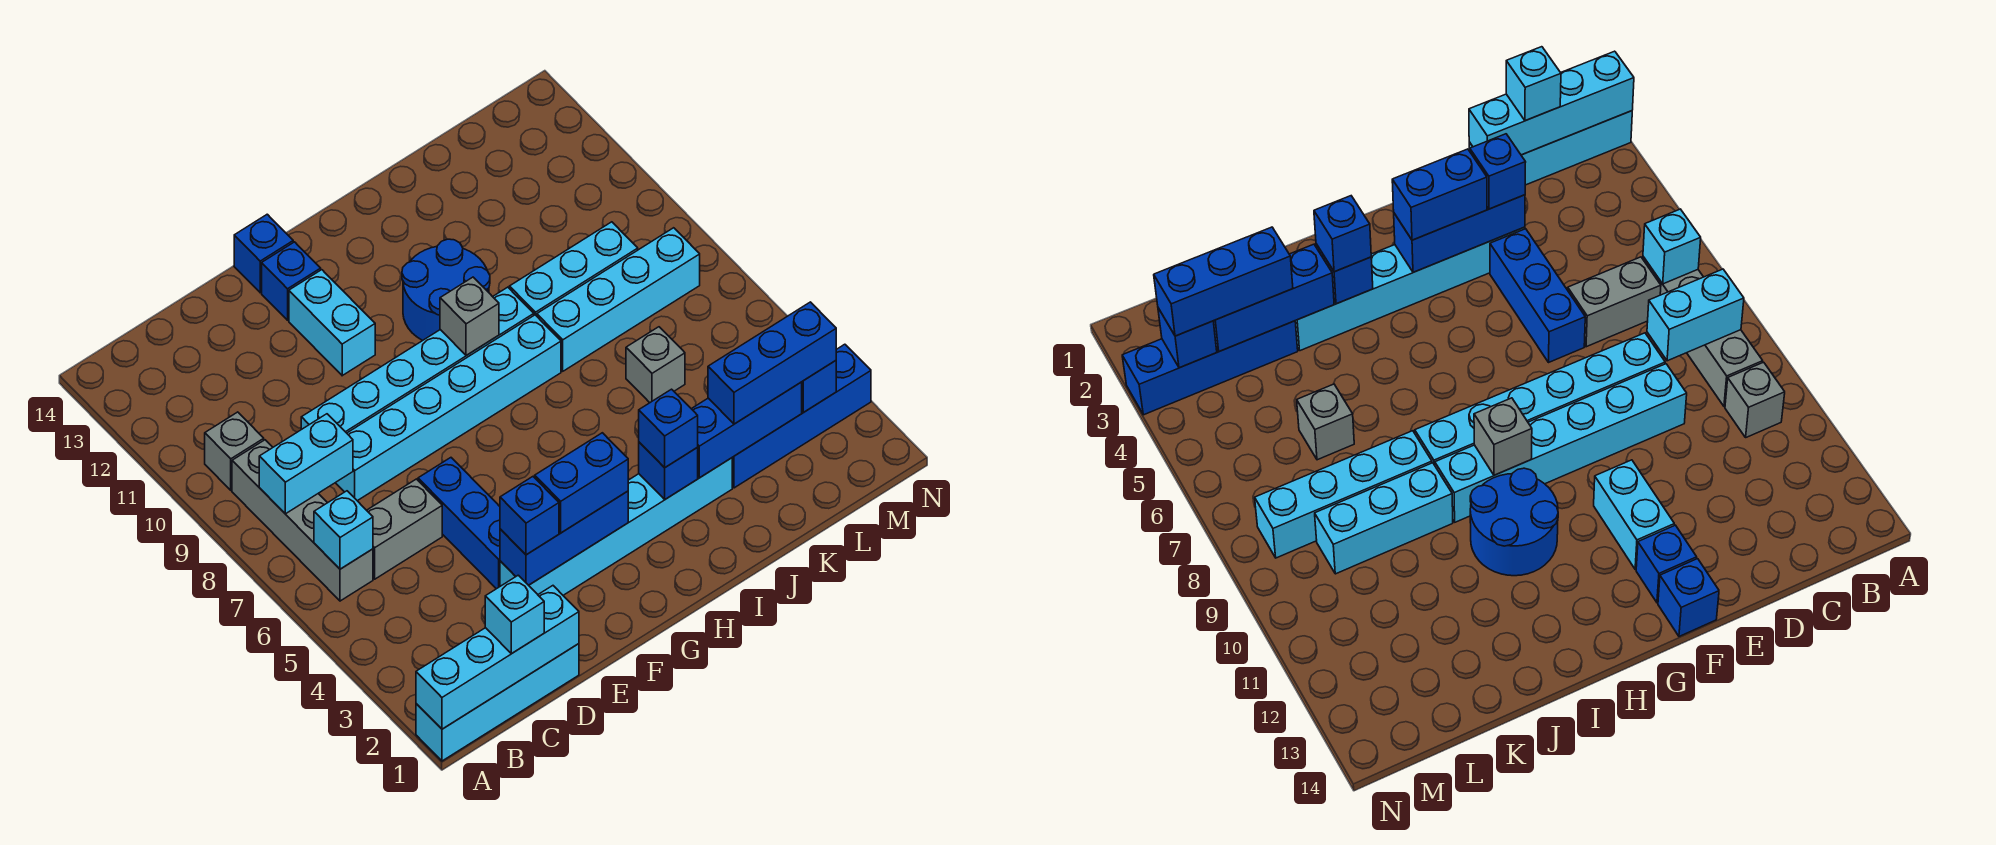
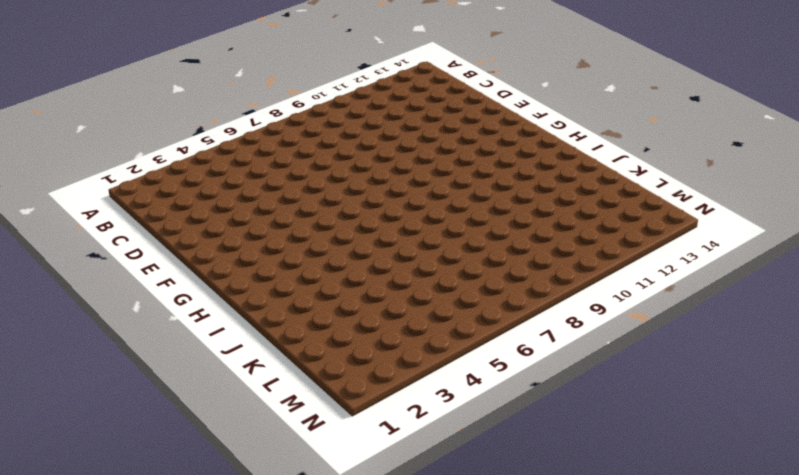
none -> cyan brick A1:D1 level 1
none -> grey brick B6:B9 level 1
none -> grey brick B10 level 1

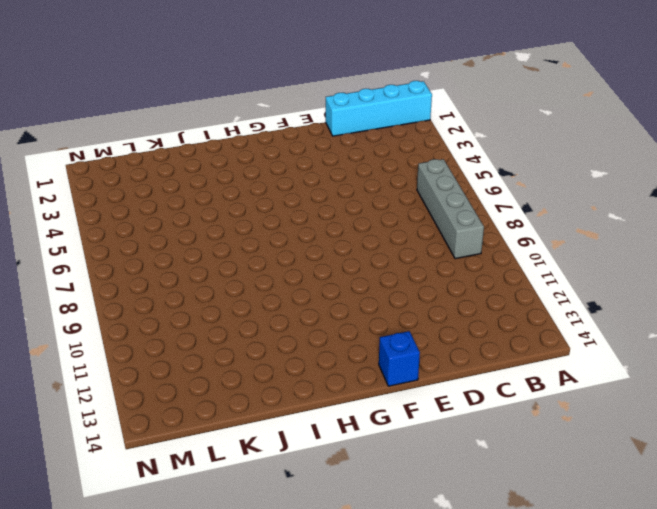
none -> grey brick B10 level 1
none -> grey brick C6:D6 level 1
none -> cyan brick D8:I8 level 1

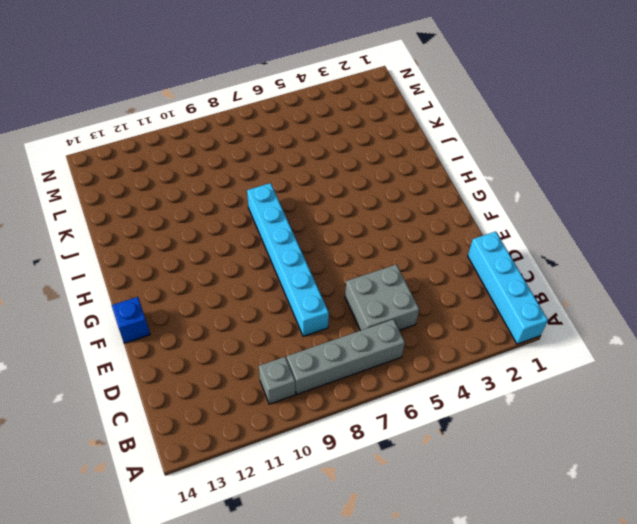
grey brick C5:D6 level 1 -> grey brick C6:D6 level 1
none -> cyan brick D9:I9 level 1
none -> cyan brick E3:J3 level 1
none -> blue brick E4:E6 level 1

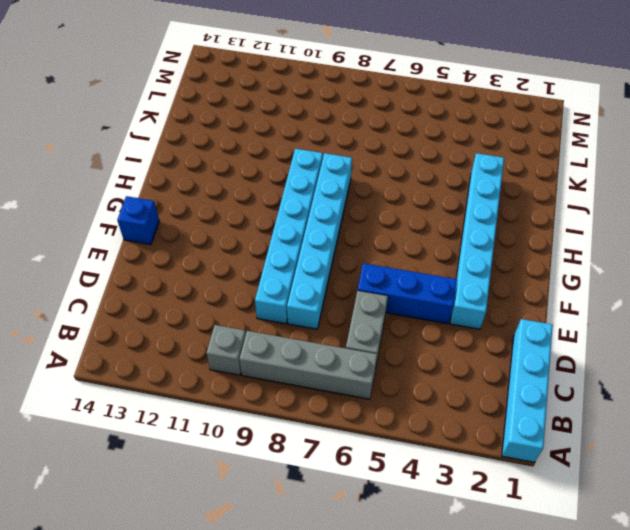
none -> cyan brick F11:F12 level 1
none -> blue brick F13 level 1
none -> blue round brick H10:I11 level 1

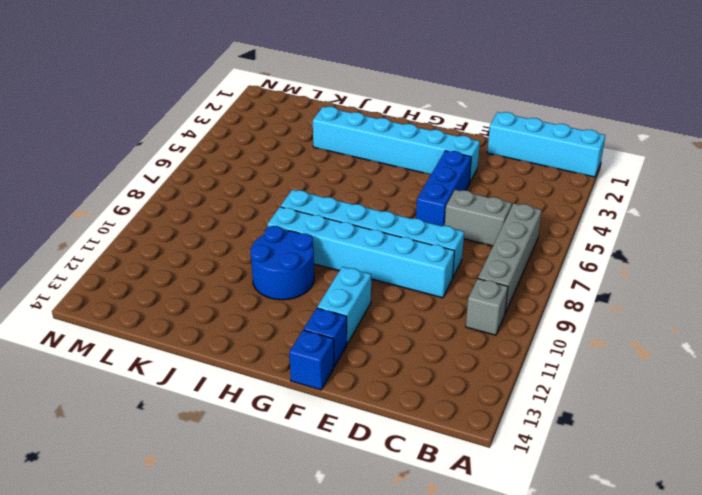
none -> cyan brick J8:M8 level 1
none -> cyan brick J9:L9 level 1
none -> blue brick K3:N3 level 1

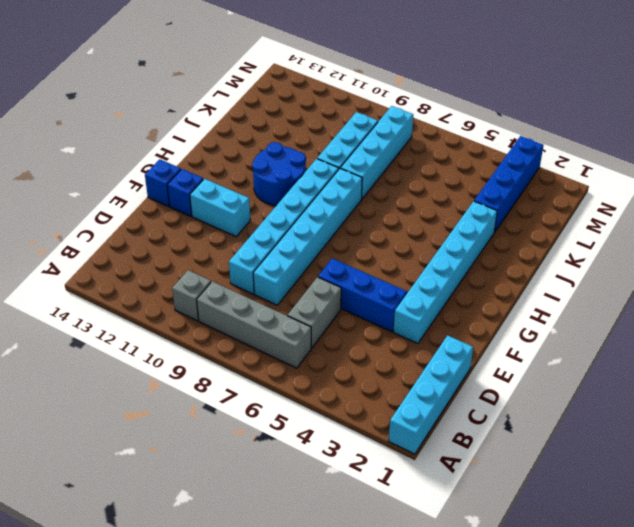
none -> grey brick K6 level 1
none -> cyan brick A1:D1 level 2
none -> cyan brick B6 level 2

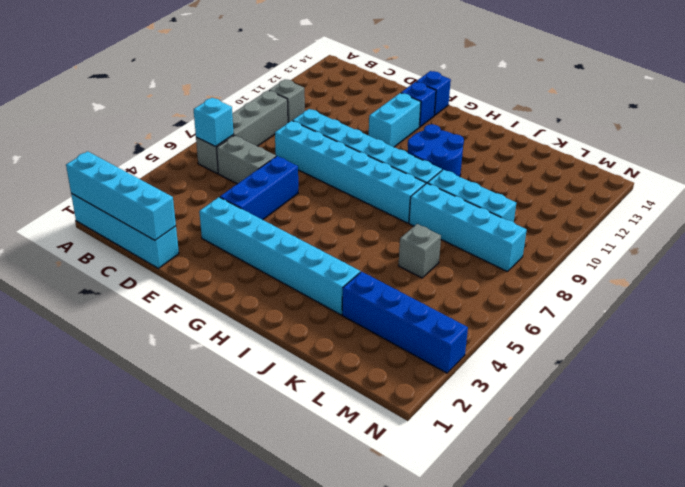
none -> cyan brick B8:C8 level 2
none -> blue brick E3:G3 level 2
none -> grey brick H9 level 2

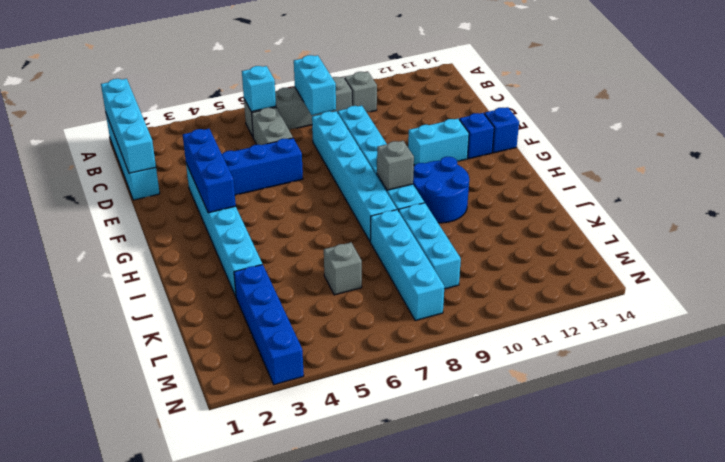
none -> blue brick I3 level 2
none -> blue brick J3:L3 level 2
none -> blue brick M3 level 2

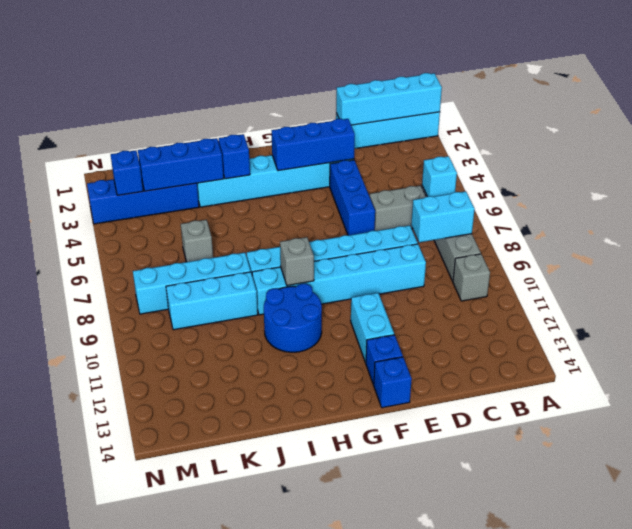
none -> cyan brick C1 level 3
none -> blue brick E3 level 3
none -> blue brick F3:G3 level 3

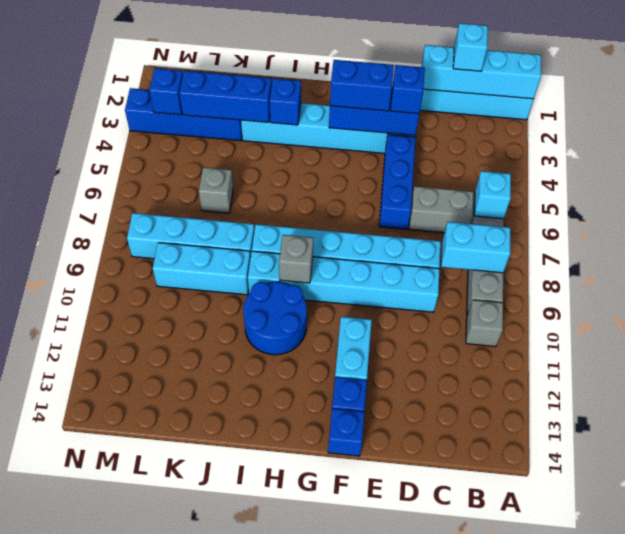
none -> blue brick I3 level 3
none -> blue brick K3:M3 level 3

